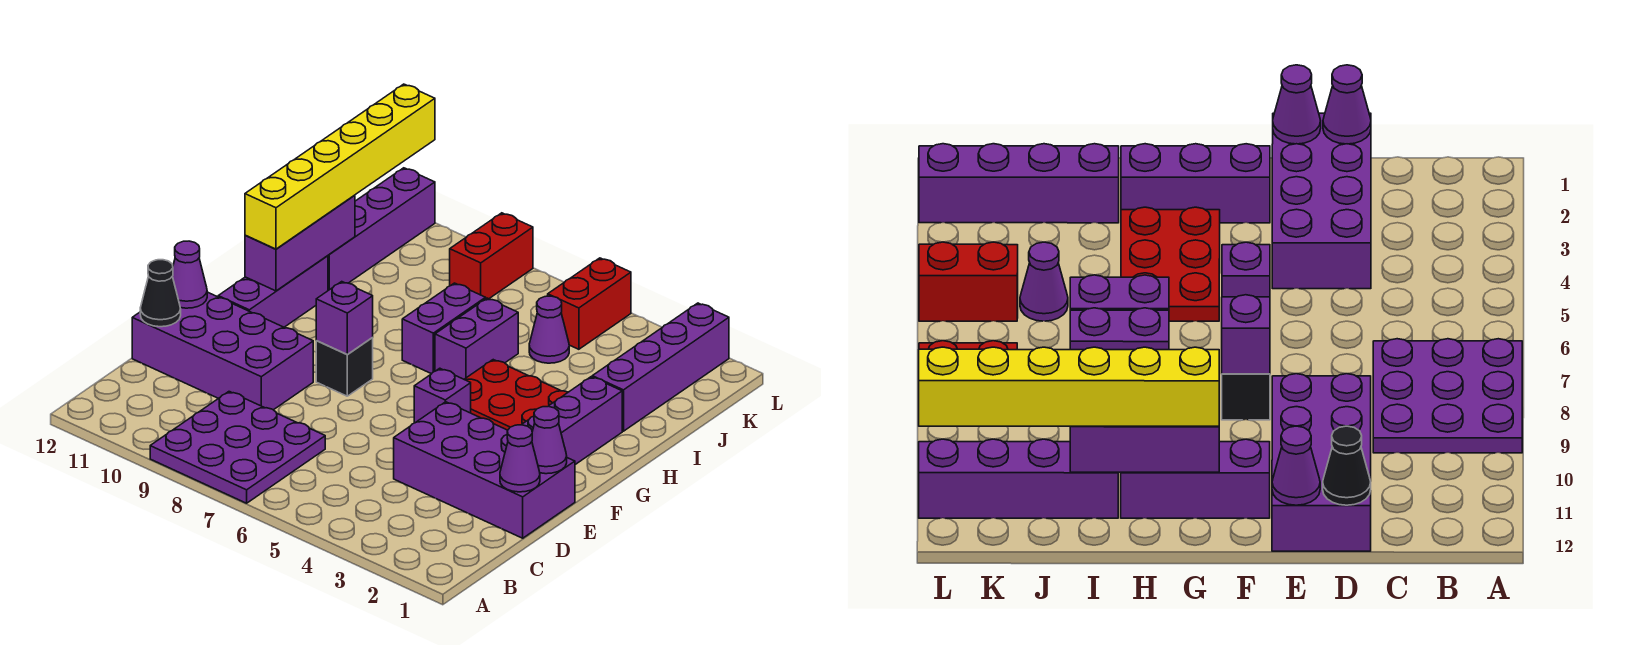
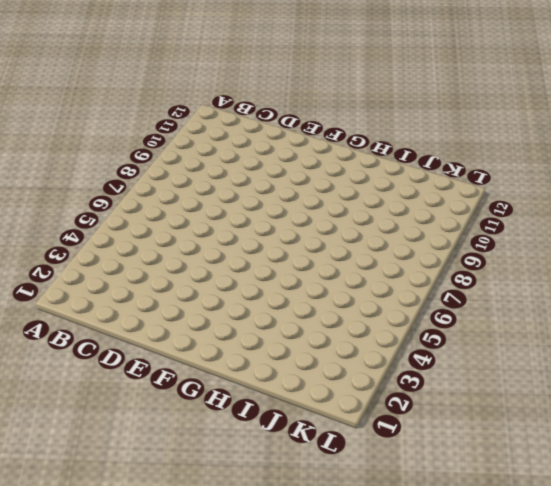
none -> purple plate A7:C9 level 1
none -> purple brick D1:E4 level 1
none -> purple brick D9:E12 level 1

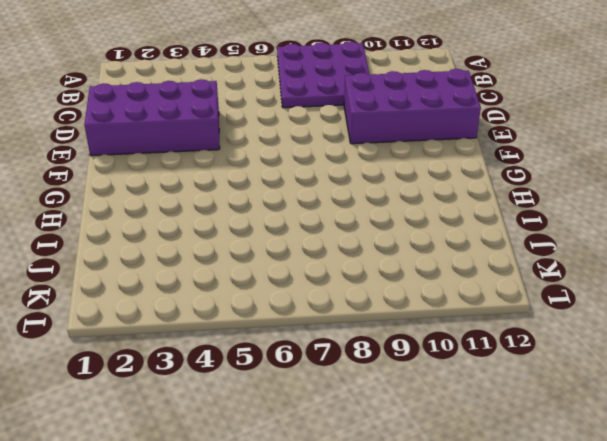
none -> purple brick F2:H2 level 1
none -> purple brick F5 level 1
none -> black brick F8 level 1

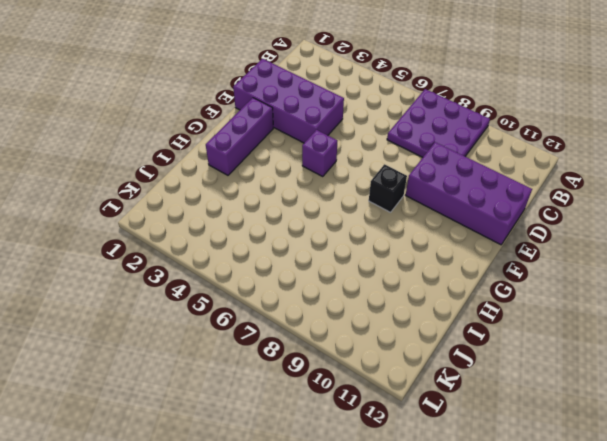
none -> purple brick F11:H11 level 1
none -> red plate G3:H5 level 1
none -> purple brick H6:I6 level 1

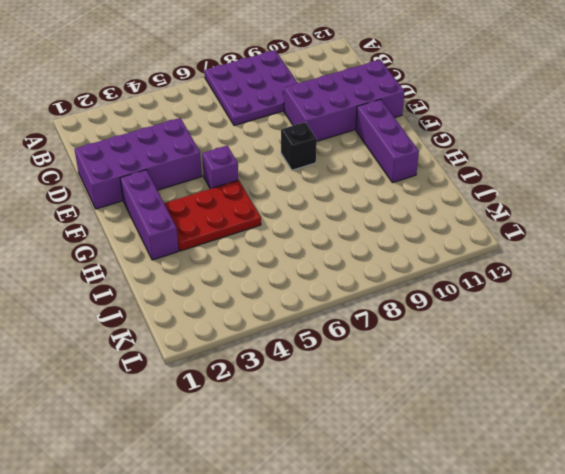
none -> purple brick H6:I6 level 1
none -> purple brick H7:I7 level 1
none -> purple brick I2:L2 level 1

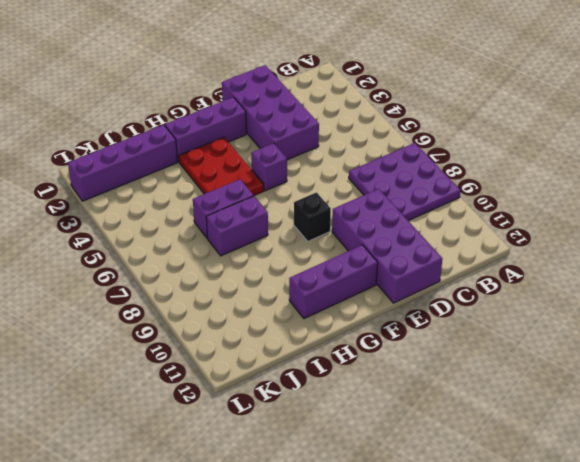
none -> purple brick I11:L11 level 1
none -> purple cone J5 level 1
none -> red brick K5:L5 level 1

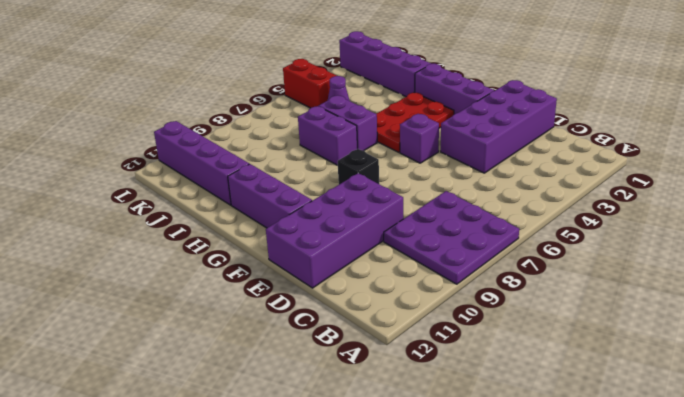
none -> red brick K8:L8 level 1
none -> purple cone D1 level 2
none -> black cone D12 level 2

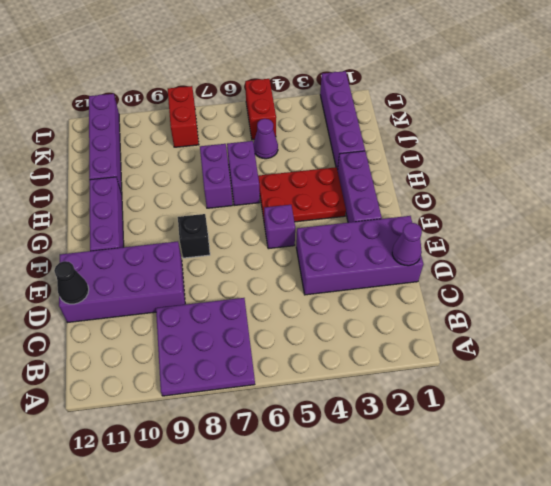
none -> purple cone E1 level 2
none -> purple cone E12 level 2
none -> purple brick F8 level 2

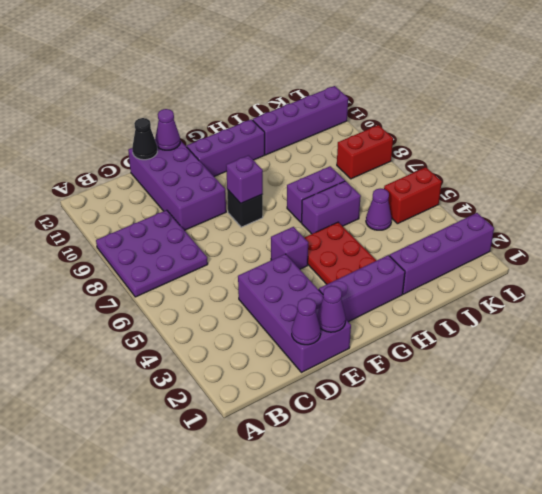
none -> purple brick G11:I11 level 2
none -> yellow brick G11:L11 level 3

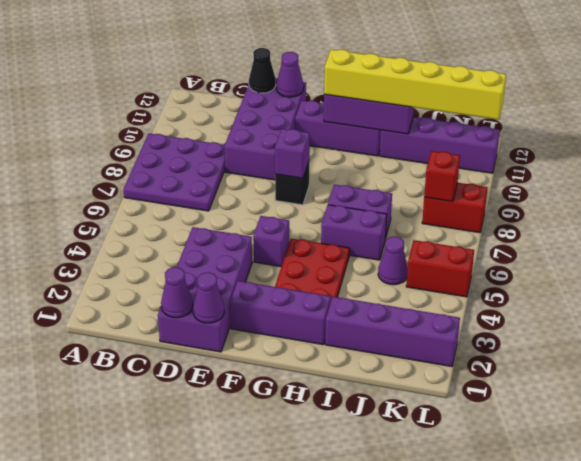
red brick K8 level 2 -> none

